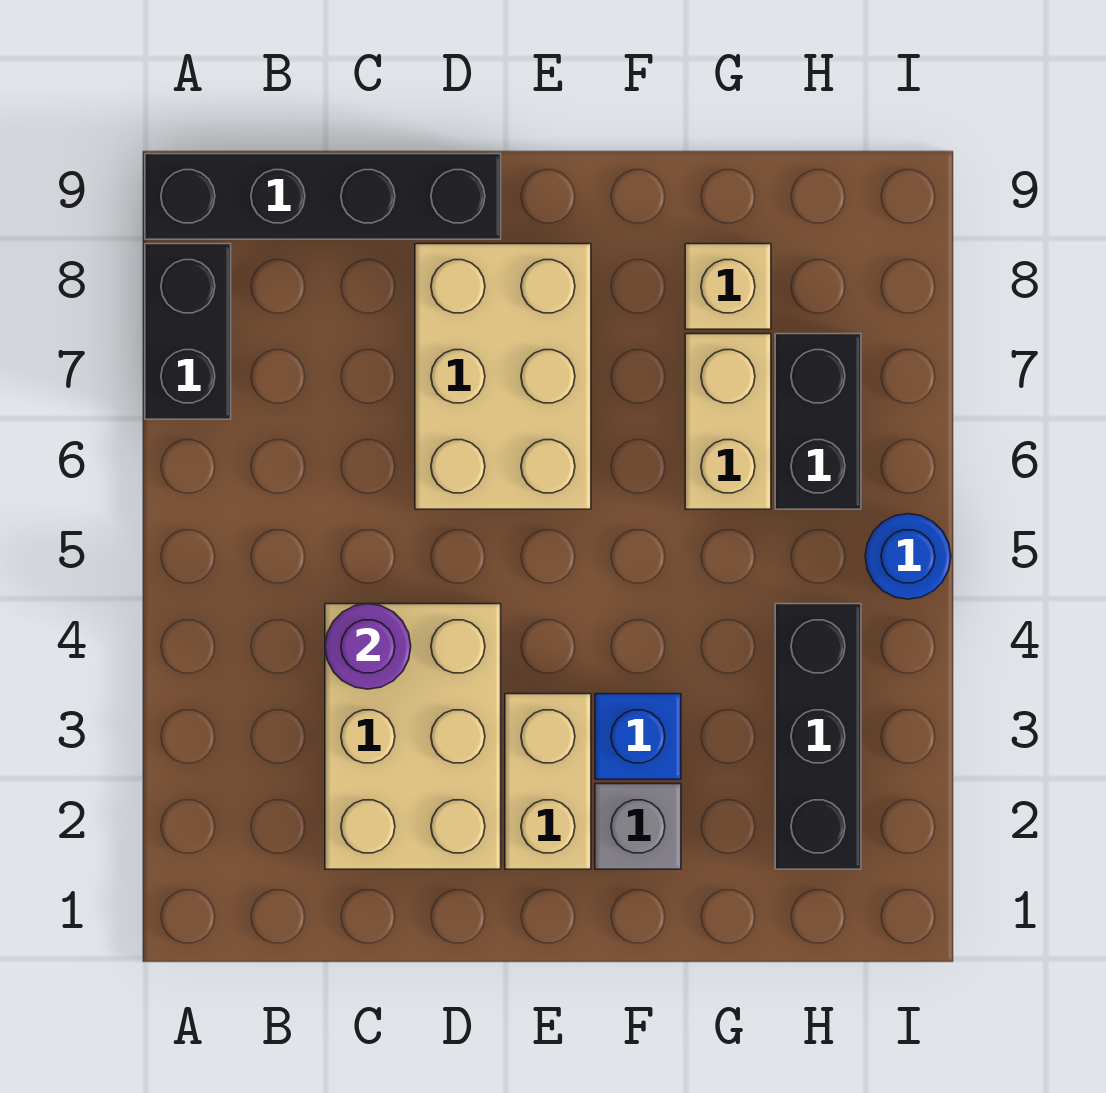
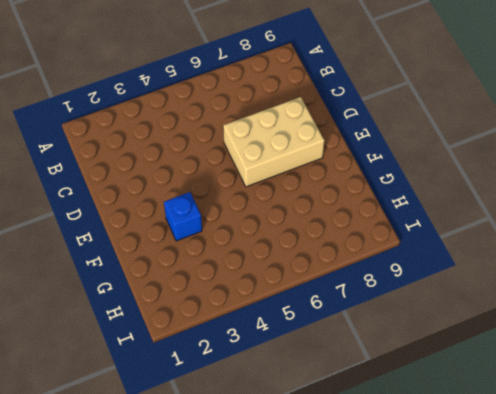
none -> black brick A7:A8 level 1
none -> black brick A9:D9 level 1
none -> tan brick C2:D4 level 1

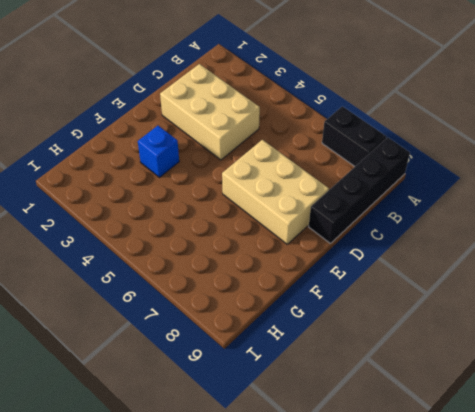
none -> tan brick E2:E3 level 1
none -> grey brick F2 level 1
none -> tan brick G6:G7 level 1

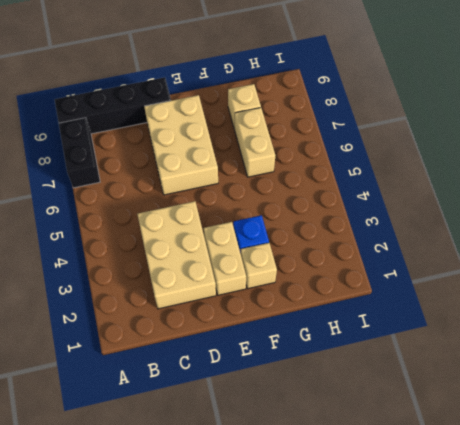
tan brick F2 level 1 -> grey brick F2 level 1
none -> black brick H2:H4 level 1
none -> black brick H6:H7 level 1
none -> blue round brick I5 level 1

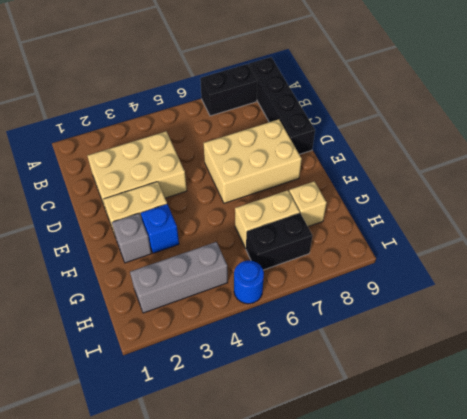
grey brick H2:H4 level 1 -> black brick H2:H4 level 1
none -> purple round brick C4 level 2

